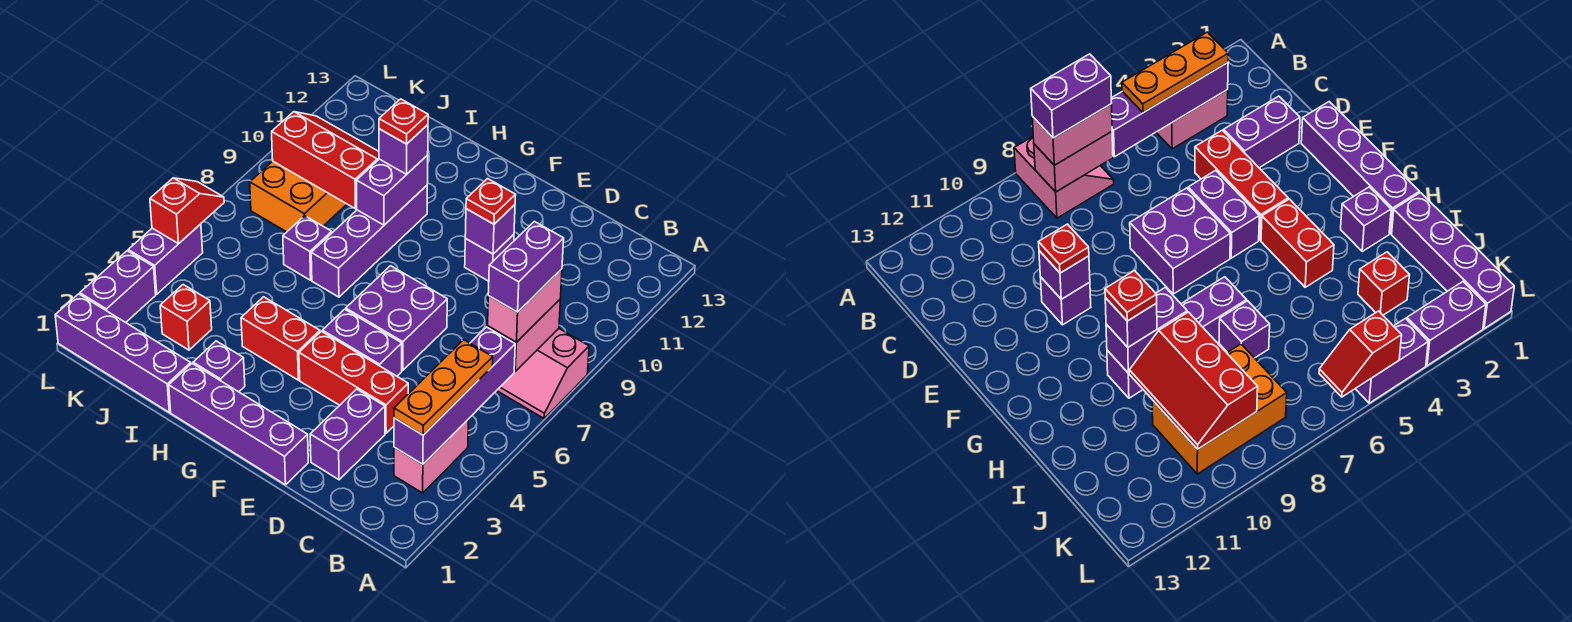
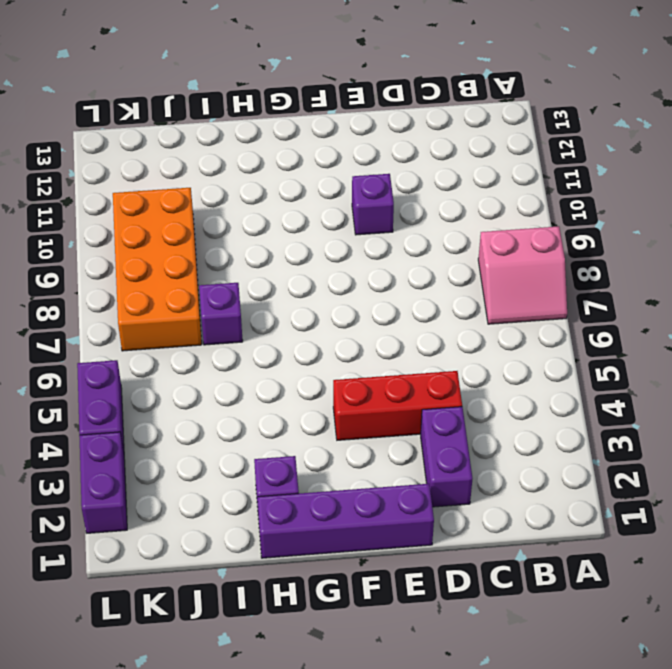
orange brick J7:K10 level 1 -> orange brick J8:K10 level 1
none -> pink brick B3:B4 level 1
none -> purple brick E5:F5 level 1
none -> purple brick E6:F7 level 1

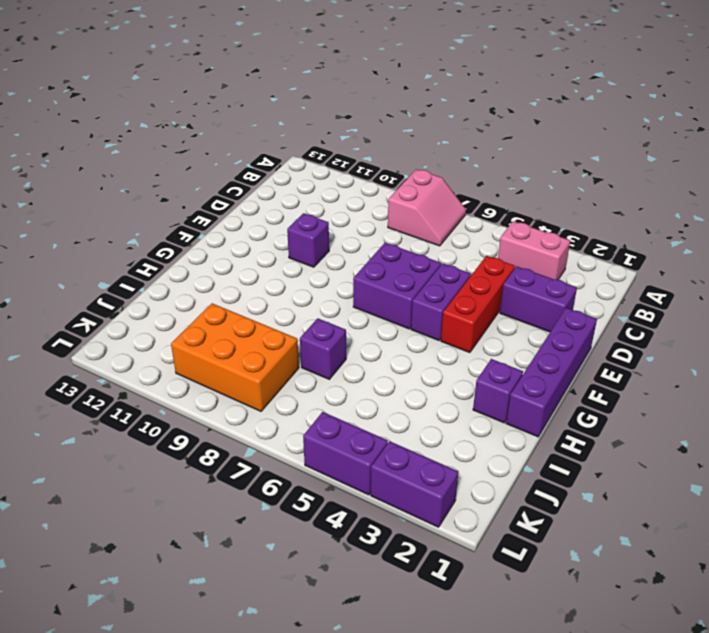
none -> red brick G4:H4 level 1
none -> purple brick H7:H10 level 1
none -> purple brick I1:L1 level 1

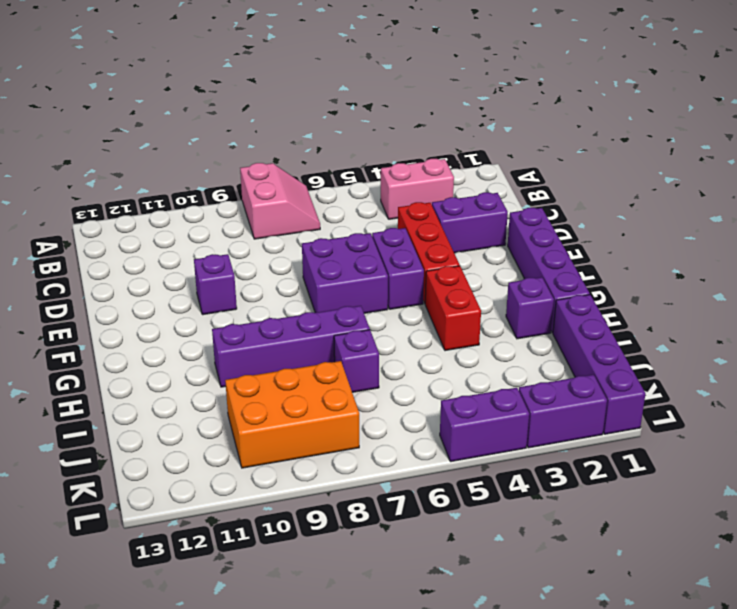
none -> red brick J3 level 1
none -> purple brick B3:B6 level 2
none -> pink brick B7:B8 level 2

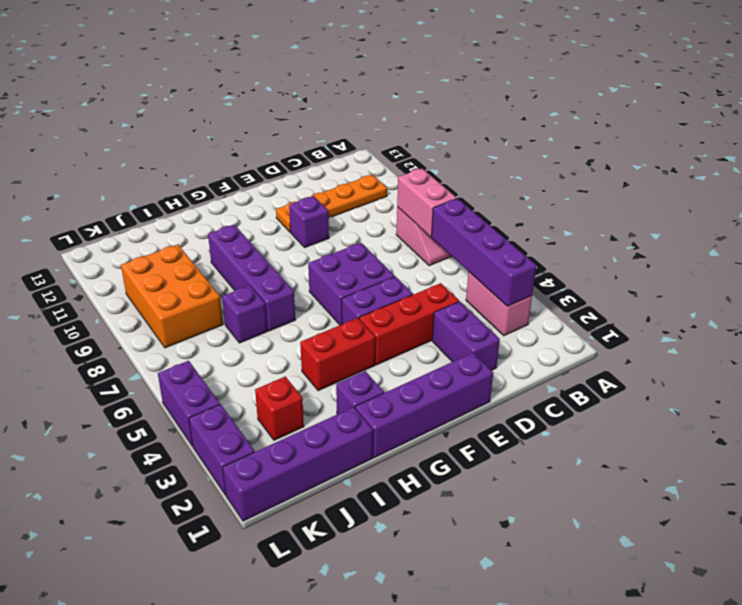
orange plate B11:E11 level 1 -> none
none -> purple brick E10 level 2
none -> purple brick H9:H10 level 2
none -> red slope I9:K10 level 2 top 9

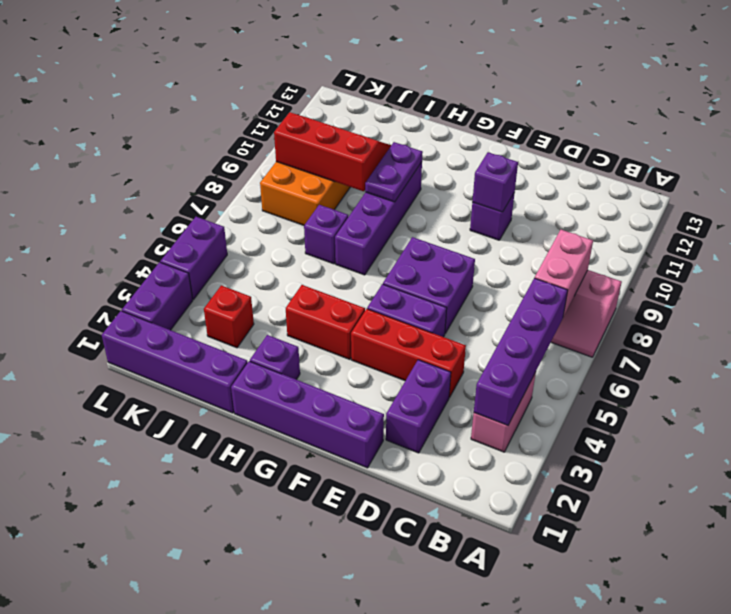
purple plate H9:H10 level 2 -> purple brick H9:H10 level 2
none -> red slope L5:L6 level 2 top 5
none -> orange plate B3:B5 level 3
none -> pink brick B7:B8 level 3

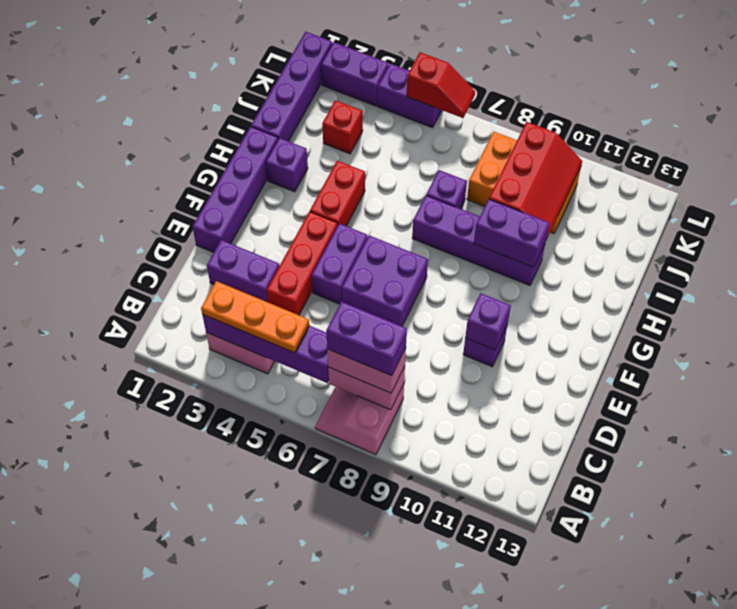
none -> red plate E10 level 3
none -> purple brick H10 level 3
none -> red plate H10 level 4

